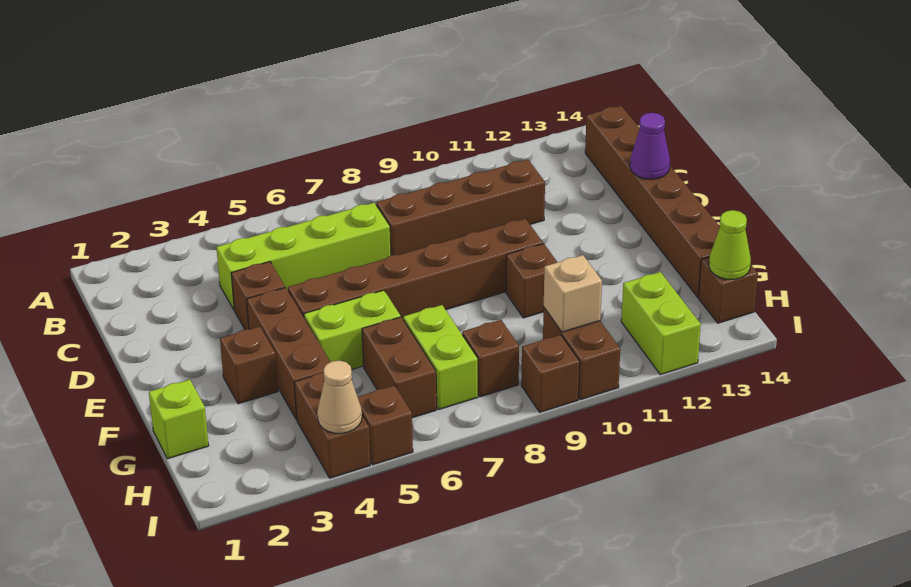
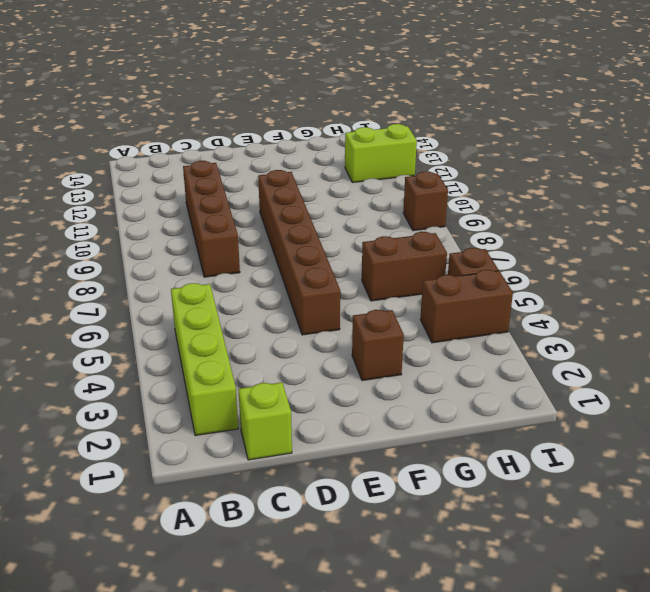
lime brick B2:B5 level 1 -> lime brick C4:C7 level 1
lime brick C1 level 1 -> lime brick G1 level 1
none -> brown brick B14:G14 level 1
none -> brown brick D4 level 1
none -> brown brick E4:G4 level 1

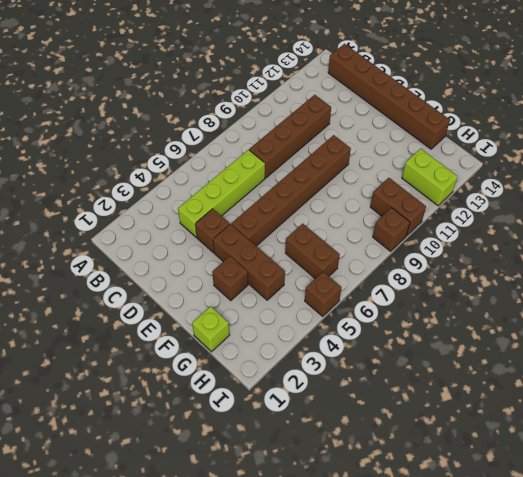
none -> lime brick F5:F6 level 1
none -> brown brick F10 level 1
none -> lime brick G7:H7 level 1

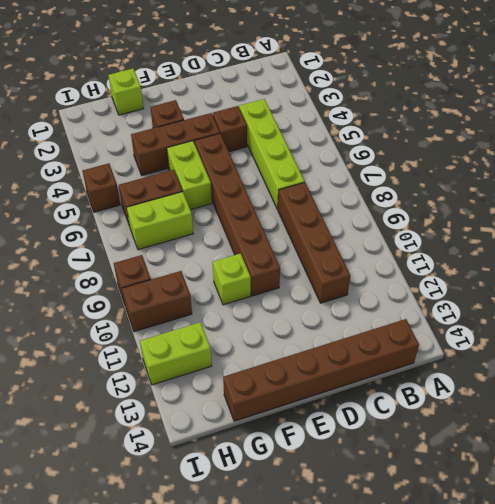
lime brick F10 level 1 -> brown brick F10 level 1
none -> brown brick H4:I4 level 1
none -> brown brick H8 level 1
none -> brown brick H14 level 1

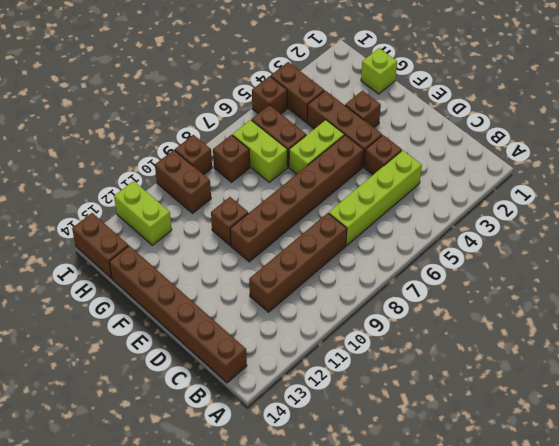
brown brick H14:I14 level 1 -> brown brick H14 level 1
none -> purple cone D14 level 2
none -> tan brick H10 level 2
none -> lime cone H14 level 2

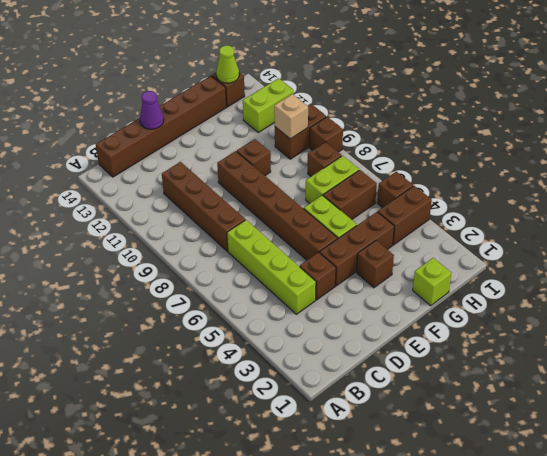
none -> tan cone I4 level 2

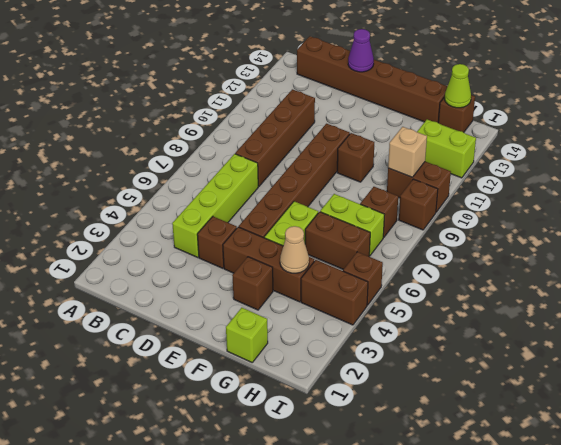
tan cone G4 level 2 -> tan cone I4 level 2

